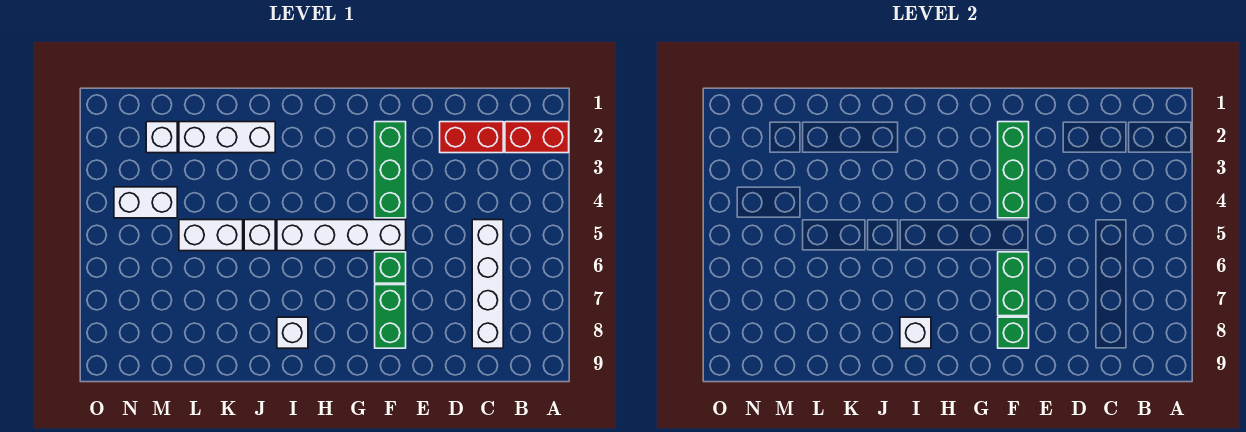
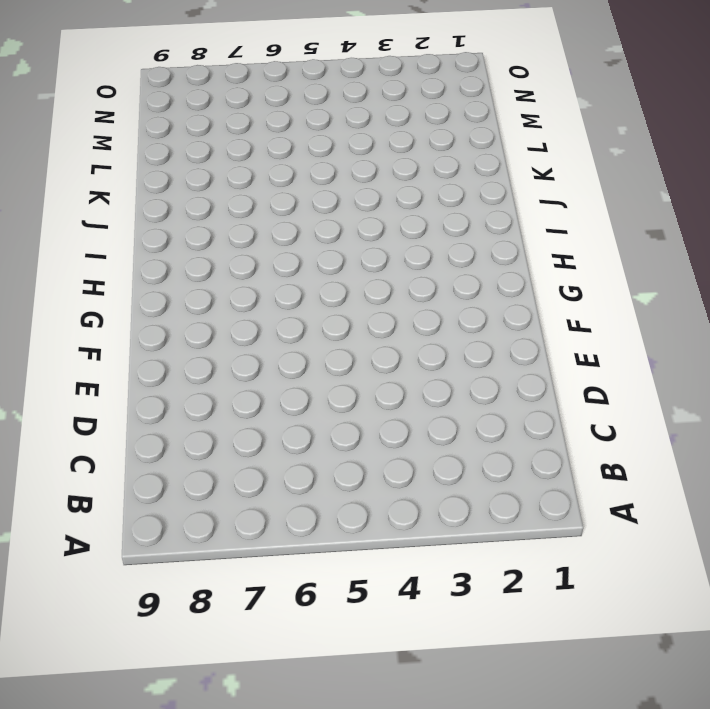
none -> red brick A2:B2 level 1
none -> red brick C2:D2 level 1
none -> white brick C5:C8 level 1

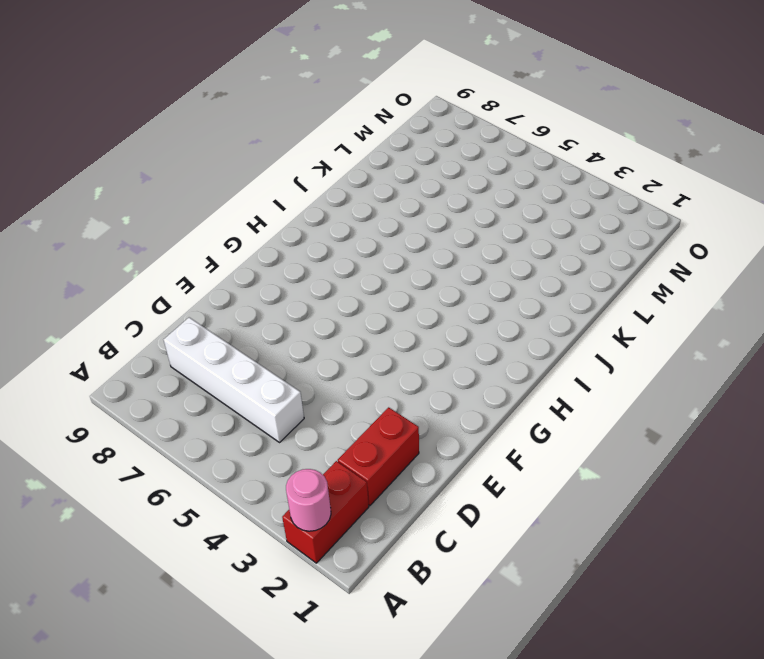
pink round brick A2 level 2 -> none
none -> green brick F2:F4 level 1
none -> white brick F5:I5 level 1
none -> green brick F6 level 1

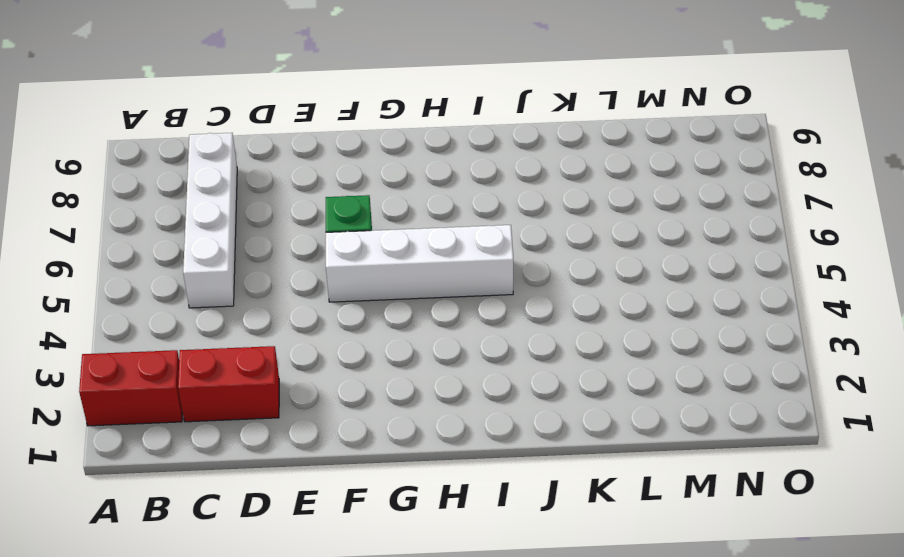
none -> green brick F2:F4 level 1
none -> green brick F7:F8 level 1
none -> white brick I8 level 1

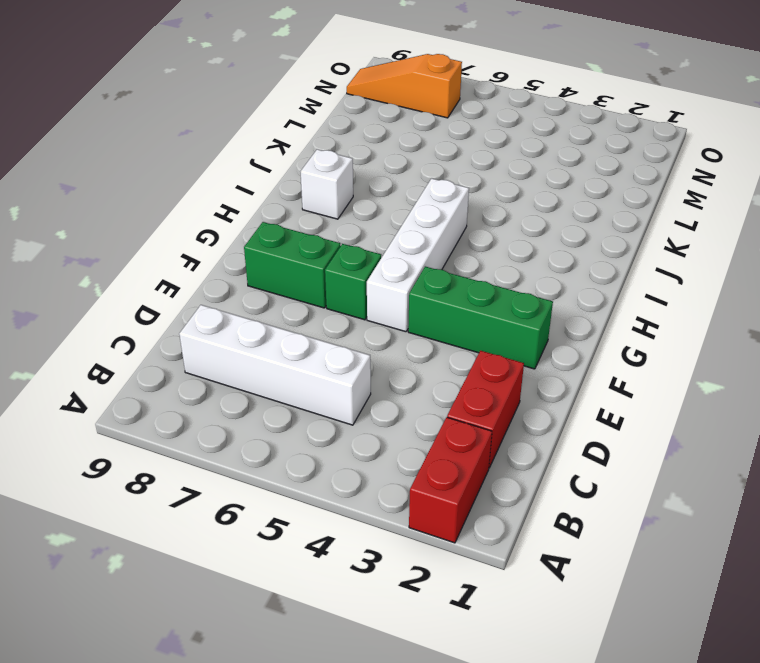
orange slope N7:N9 level 1 top 7 -> none
none -> white brick J2:L2 level 1
none -> white brick J5 level 1
none -> white brick K5:L5 level 1

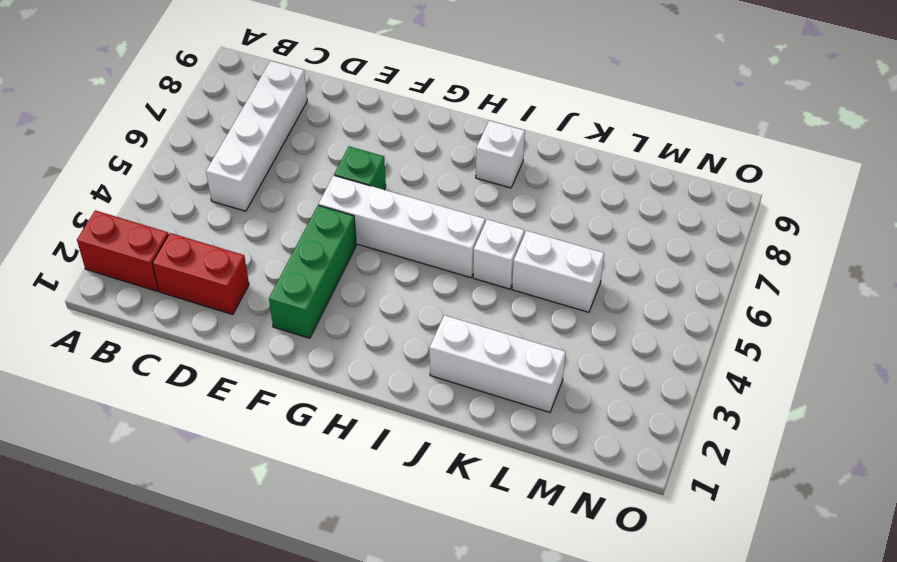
none -> green brick F7:F8 level 1
none -> white brick M2 level 1
none -> white brick M4:N4 level 1

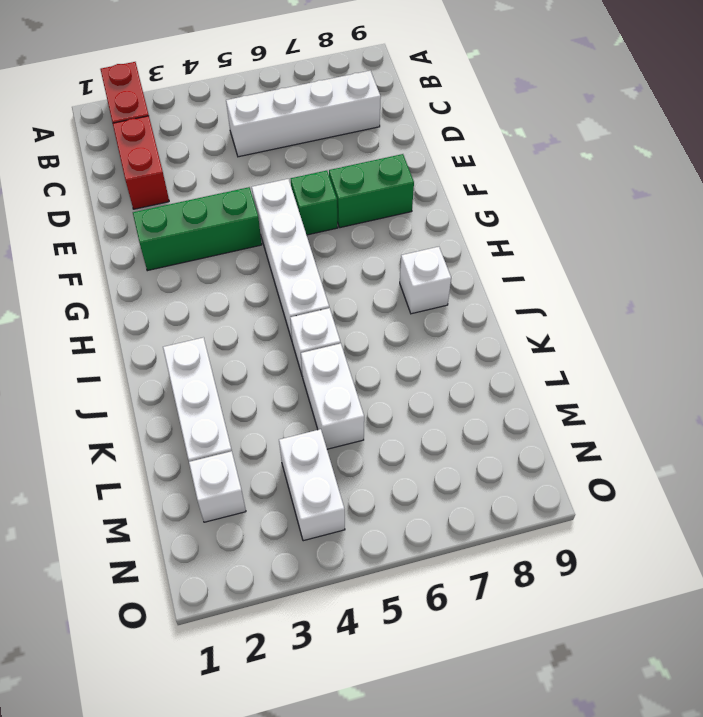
none -> green brick F2:F4 level 2
none -> green brick F6:F7 level 2
none -> green brick F8 level 2

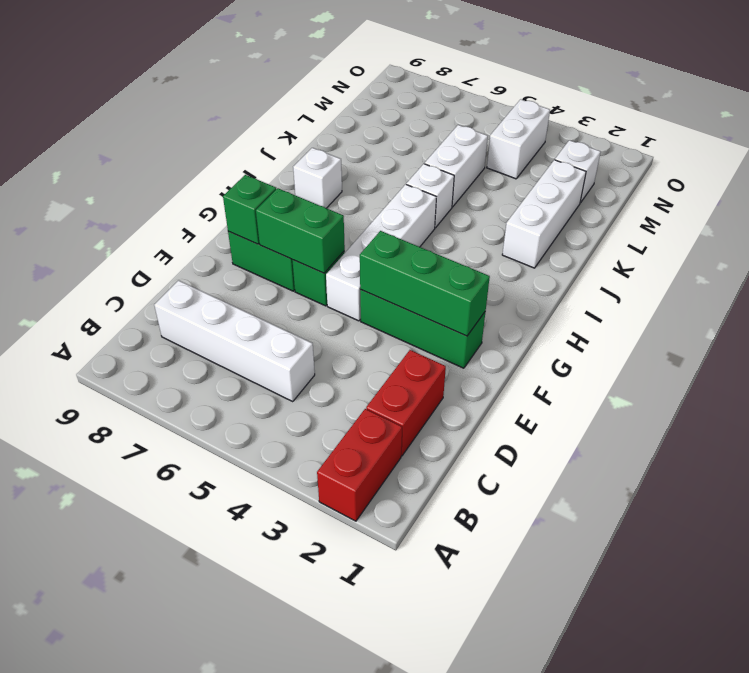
none -> white brick I8 level 2

